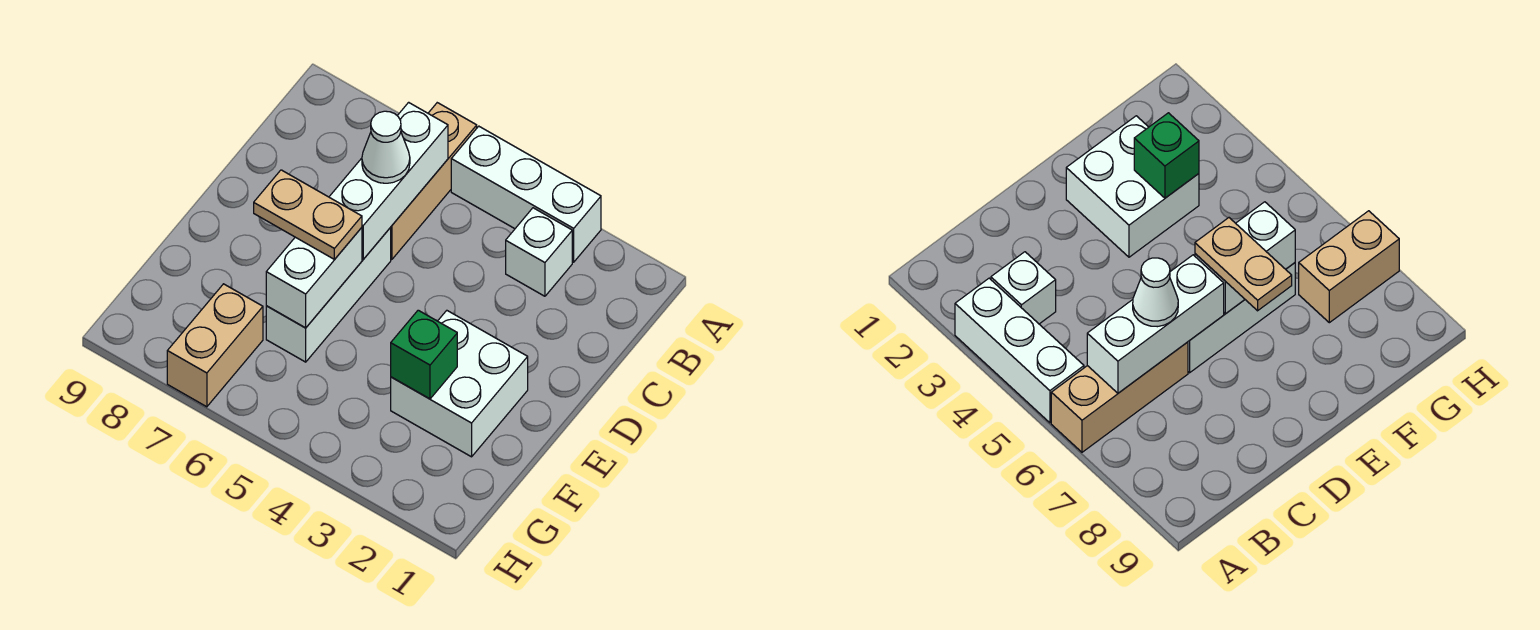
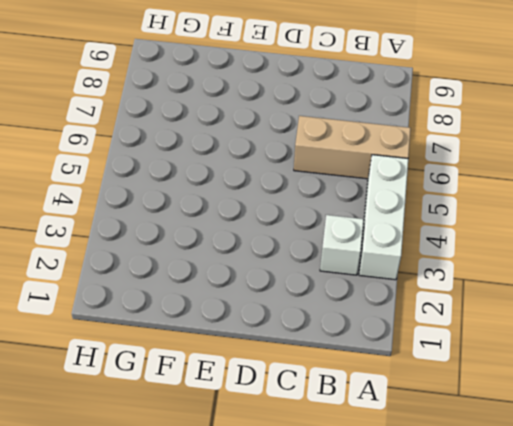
none -> white brick D6:F6 level 1
none -> white brick E2:F3 level 1

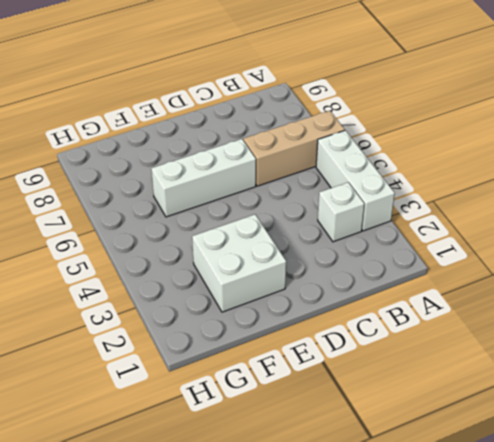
none -> tan brick G7:H7 level 1
none -> white brick B6:D6 level 2

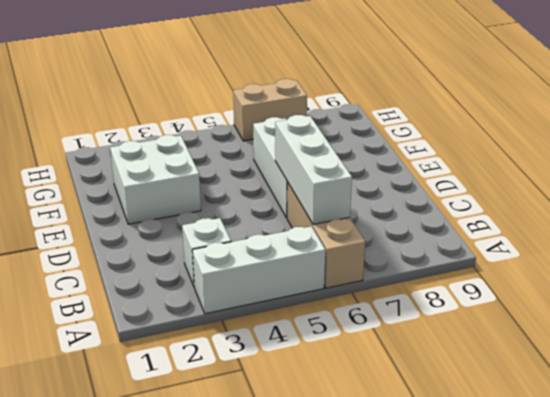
tan brick H6:H7 level 1 -> tan brick G7:H7 level 1
none -> white brick E6:F6 level 2
none -> green brick F3 level 2

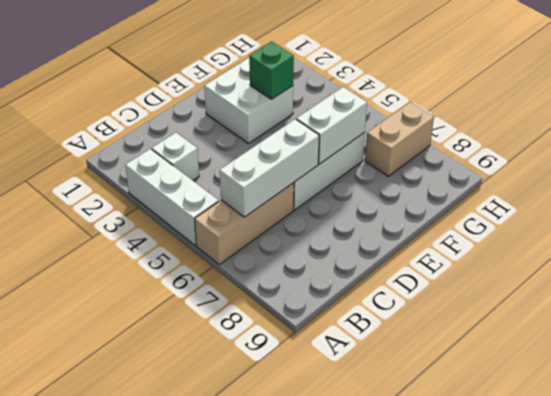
none -> white cone C6 level 3
none -> tan plate E6:E7 level 3

